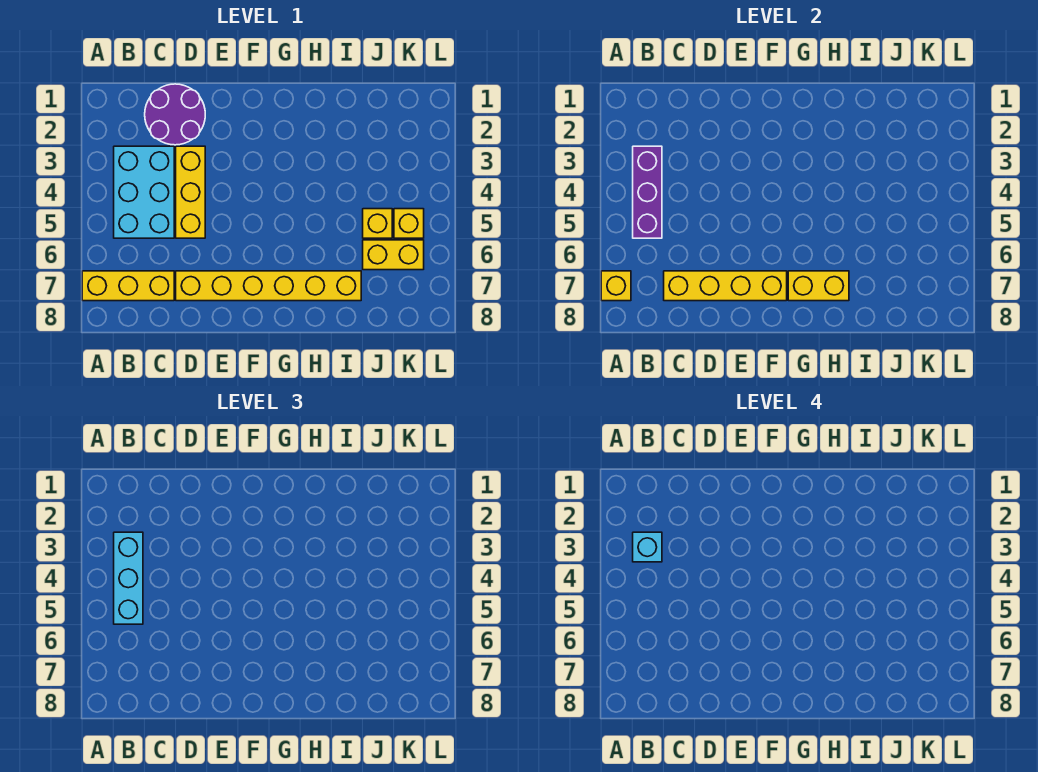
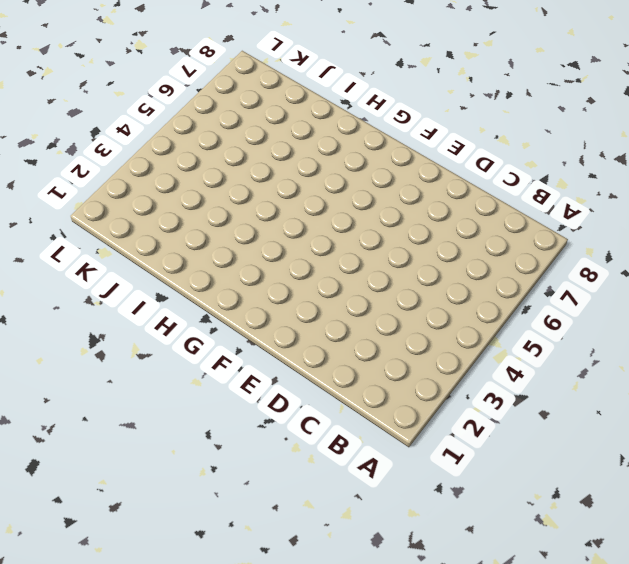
none -> yellow brick A7:C7 level 1
none -> cyan brick B3:C5 level 1
none -> purple round brick C1:D2 level 1

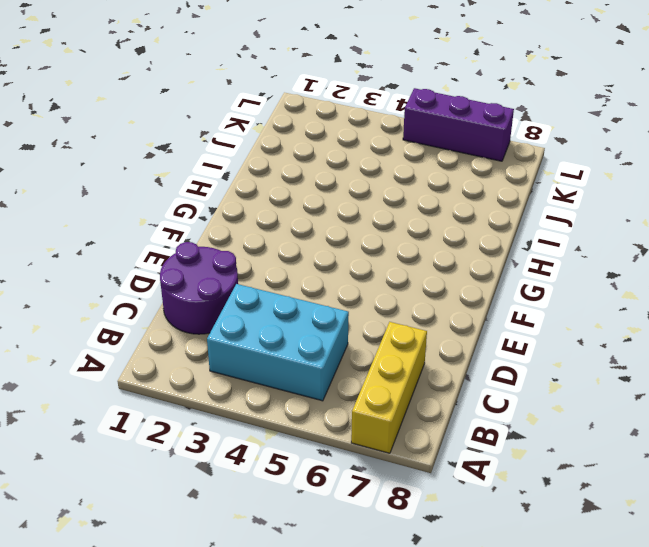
purple brick L5:L7 level 1 -> purple brick B3:B5 level 2
none -> yellow brick D3:D5 level 1
none -> yellow brick D7:I7 level 1
none -> yellow brick J5 level 1

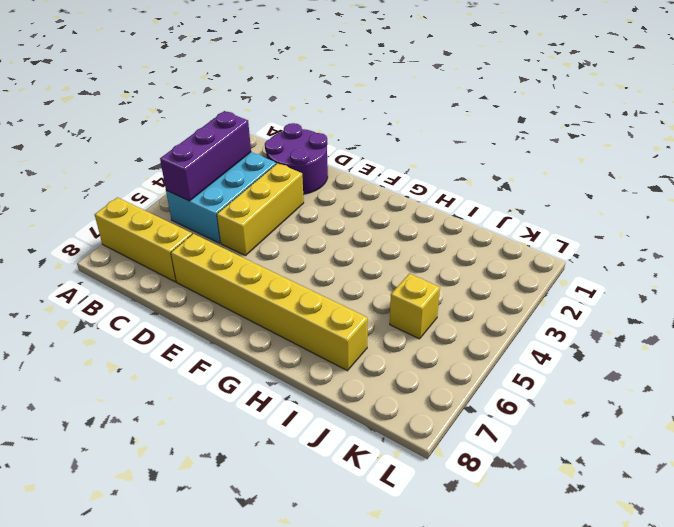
none -> yellow brick J6:K6 level 1
none -> yellow brick K5 level 1
none -> yellow brick A7 level 2

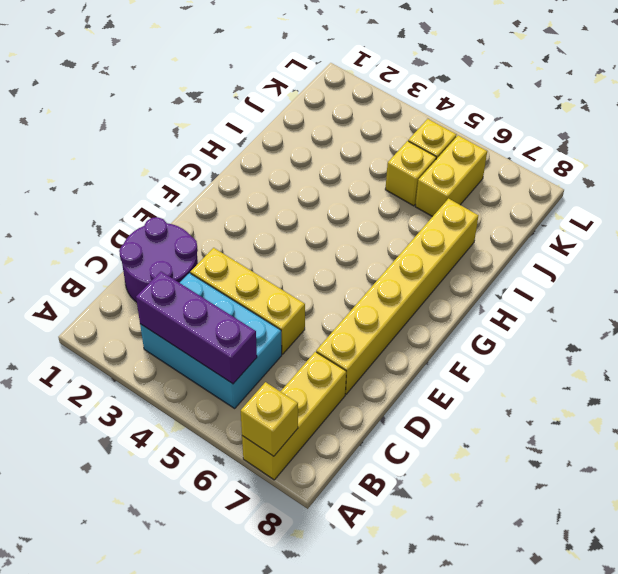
none -> yellow brick C7:F7 level 2
none -> yellow brick G7:H7 level 2
none -> cyan brick B3:B5 level 3

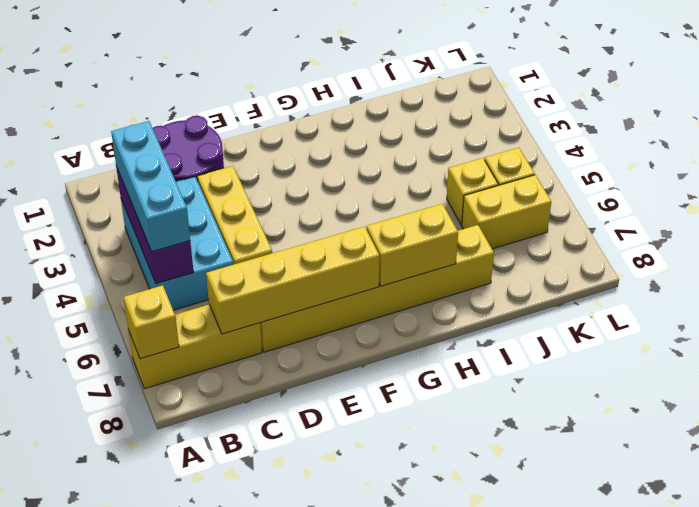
none -> cyan brick B3 level 4

